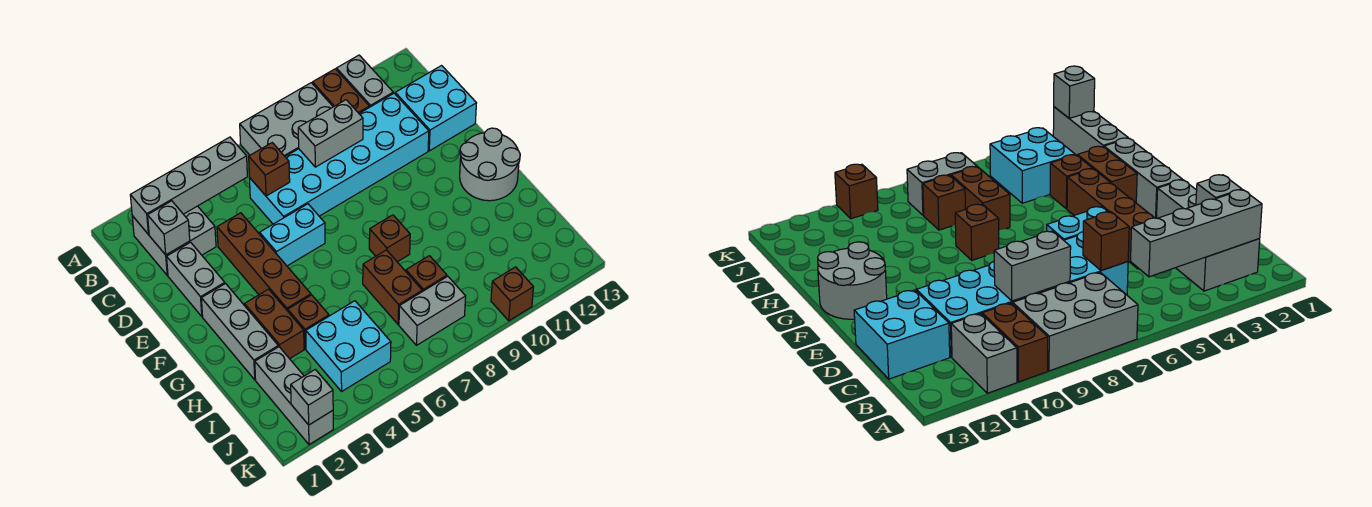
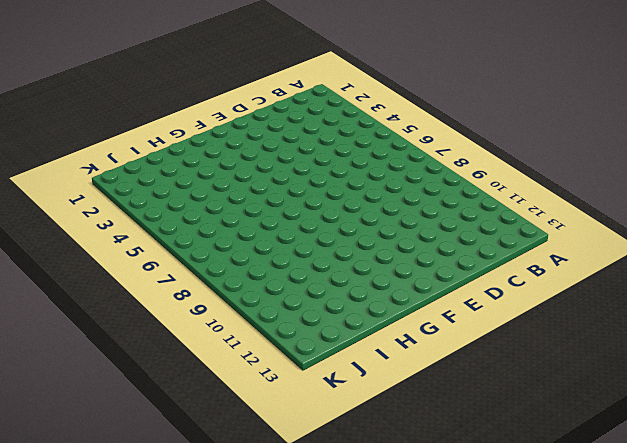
none -> grey brick A7:B9 level 1
none -> brown brick A10:B10 level 1
none -> grey brick A11:B11 level 1

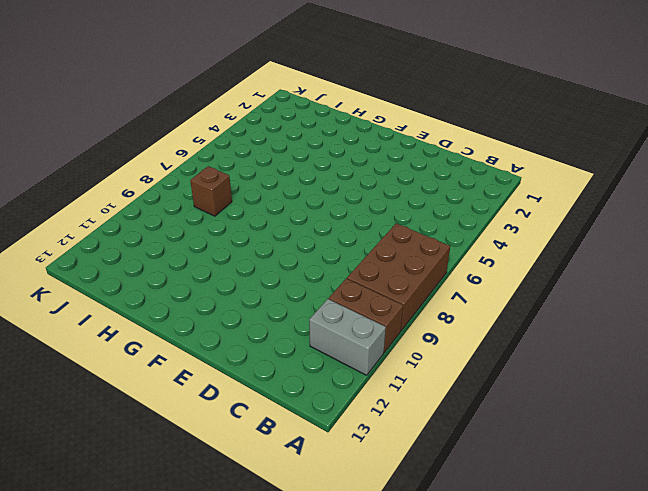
brown brick A7:B9 level 1 -> grey brick A7:B9 level 1
none -> grey brick B2:C3 level 1
none -> cyan brick C6:D11 level 1
none -> cyan brick C12:D13 level 1

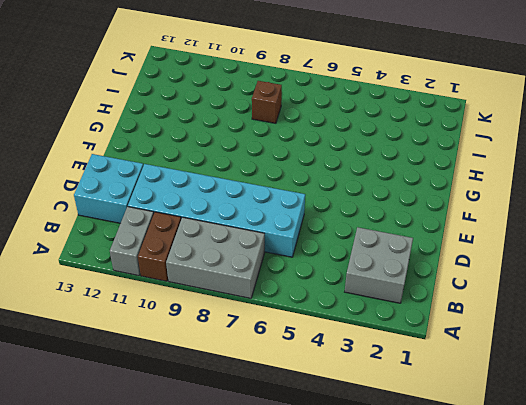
none -> grey brick D2:E2 level 1
none -> brown brick D4:G4 level 1
none -> cyan brick E5:E6 level 1

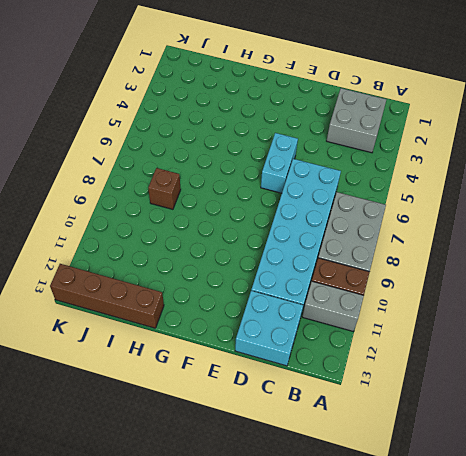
brown brick H13:K13 level 1 -> brown brick D4:G4 level 1
none -> grey brick D2:E2 level 1
none -> grey brick F2:H2 level 1
none -> grey round brick F12:G13 level 1

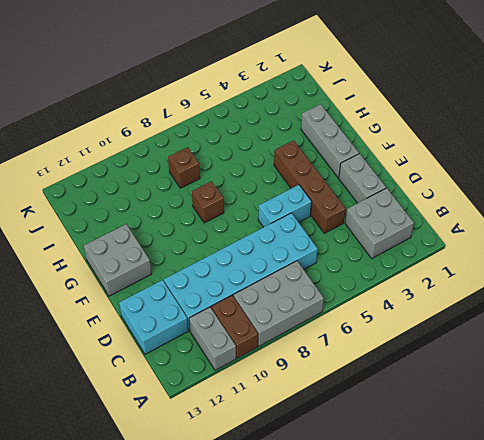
grey brick F12:G13 level 1 -> grey round brick F12:G13 level 1
none -> brown brick G3:H3 level 1
none -> brown brick H4 level 1
none -> brown brick H7:I7 level 1

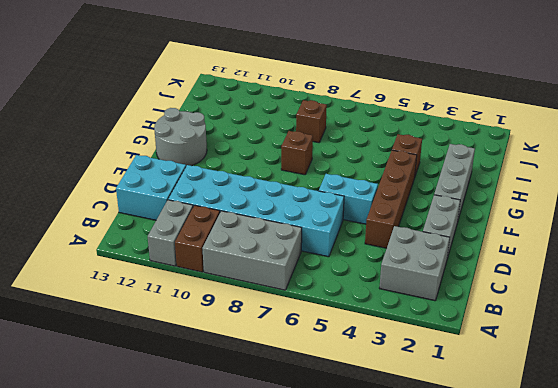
none -> brown brick G3:H3 level 1
none -> brown brick H7:I7 level 1
none -> grey brick I2:K2 level 1

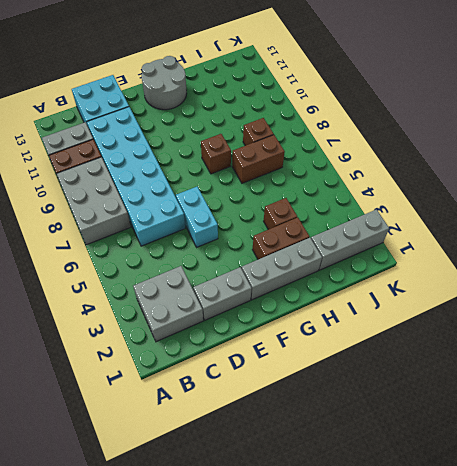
none -> brown brick D4:G4 level 1
none -> cyan brick I4:J5 level 1
none -> grey brick J7:J8 level 1

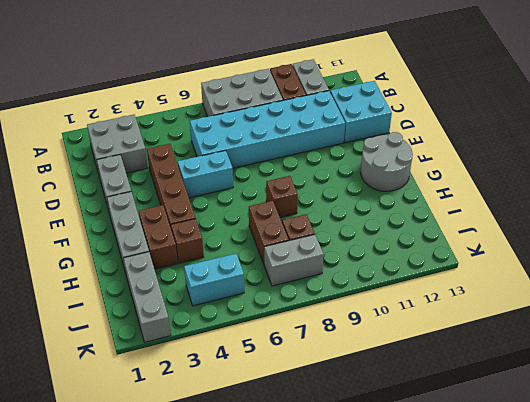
cyan brick J4:J5 level 1 -> cyan brick I4:J5 level 1
none -> brown brick K10 level 1
none -> grey brick B2:B5 level 2
none -> grey brick C2 level 2

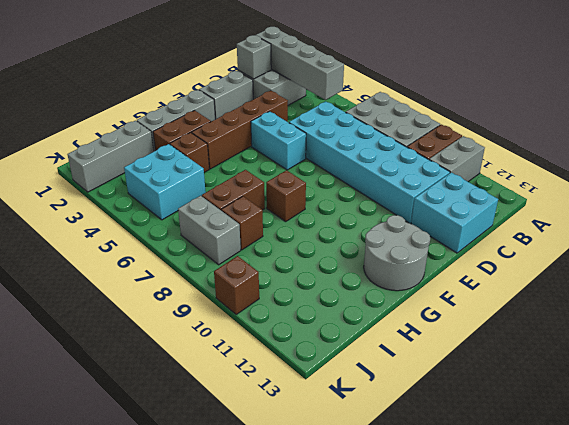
none -> brown brick C6 level 2
none -> grey brick C8:C9 level 2
none -> grey brick K2 level 2

